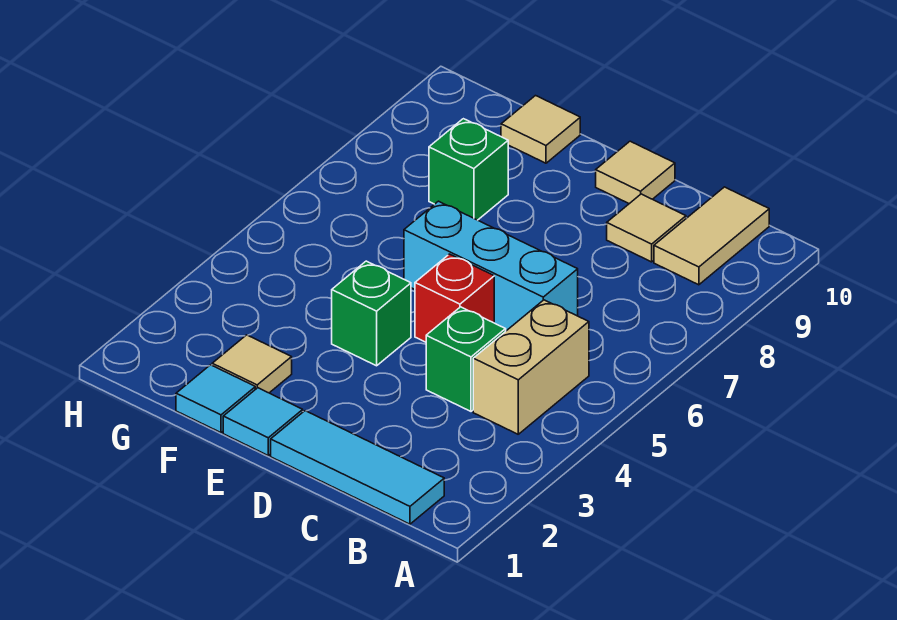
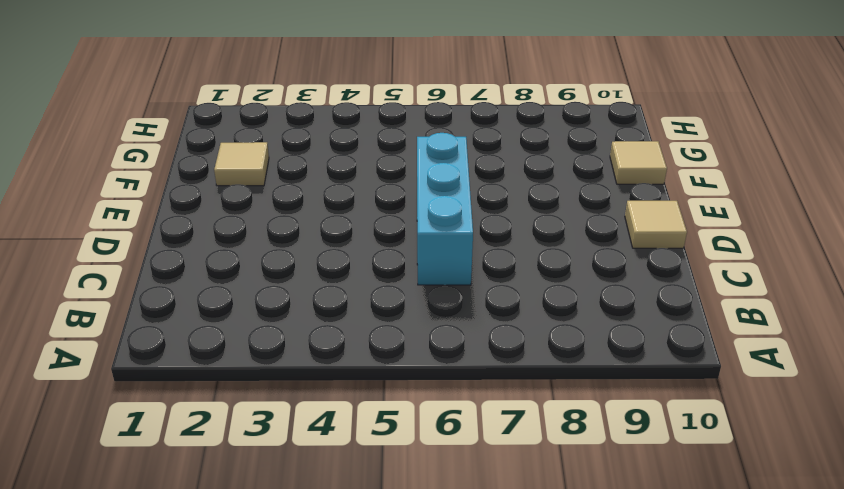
none -> cyan tile B1:D1 level 1
none -> tan brick B4:B5 level 1
none -> tan tile B9:B10 level 1

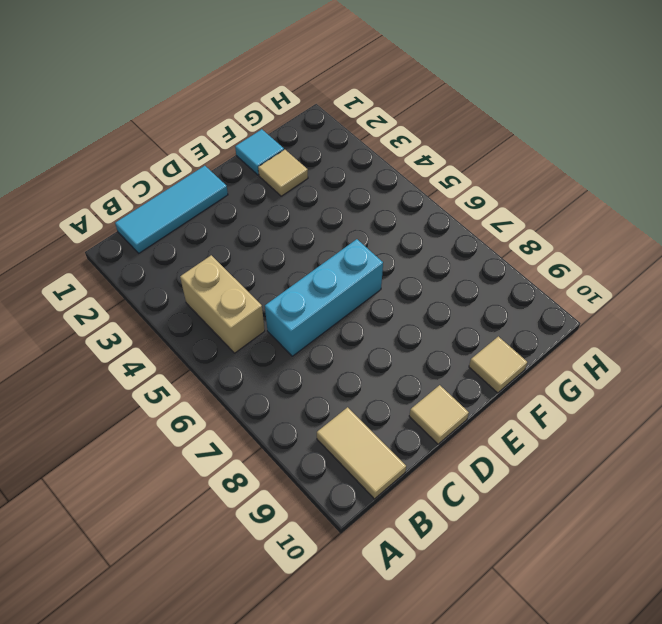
none -> green brick C4 level 1
none -> tan tile C9 level 1
none -> red brick D5 level 1

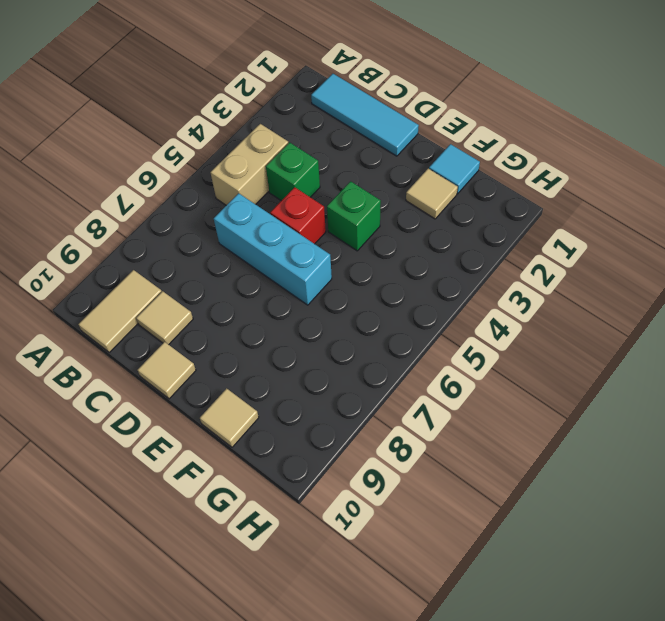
none -> cyan tile E1 level 1
none -> green brick F8 level 1

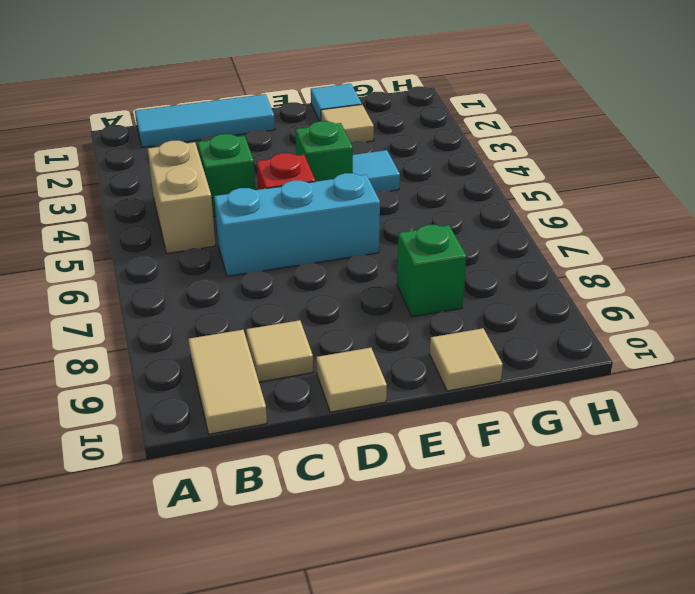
cyan tile F4 level 1 -> cyan tile E1 level 1

